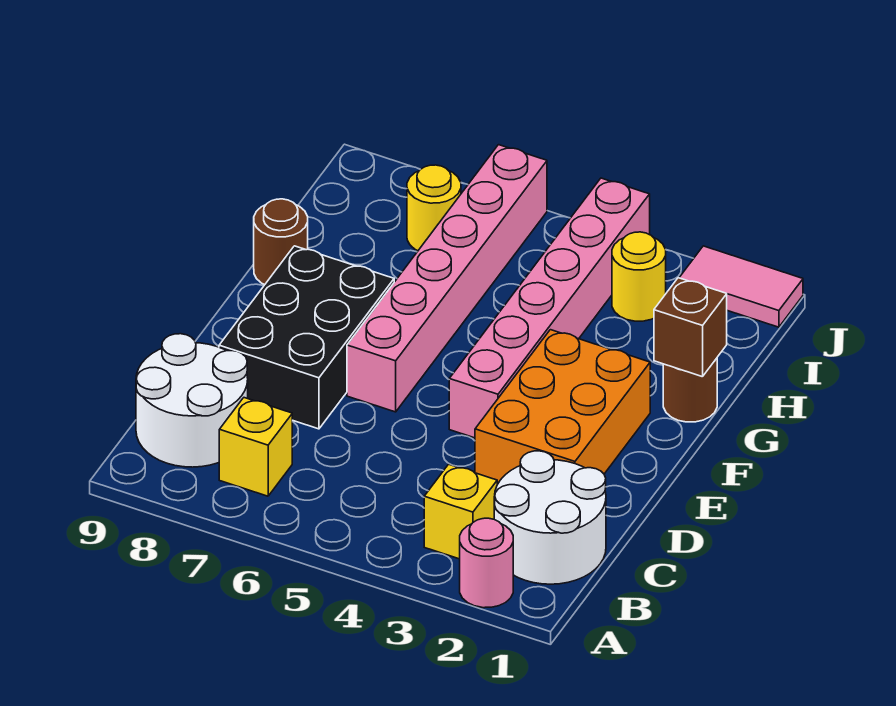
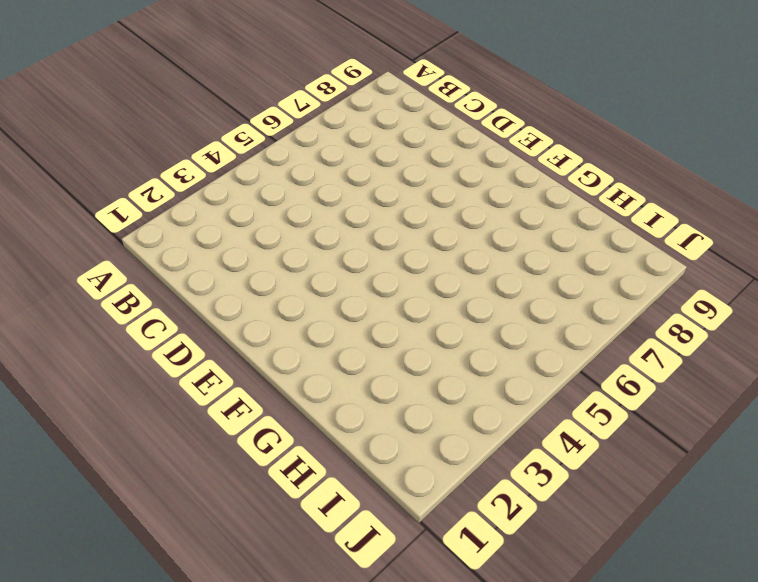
none -> pink round brick A2 level 1
none -> white round brick B1:C2 level 1
none -> yellow brick B3 level 1

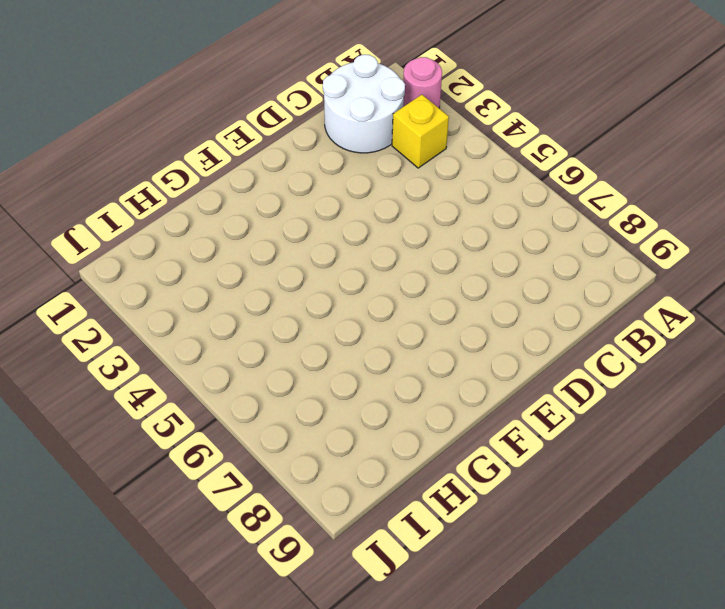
none -> yellow brick B7 level 1
none -> white round brick B8:C9 level 1
none -> orange brick D2:F3 level 1

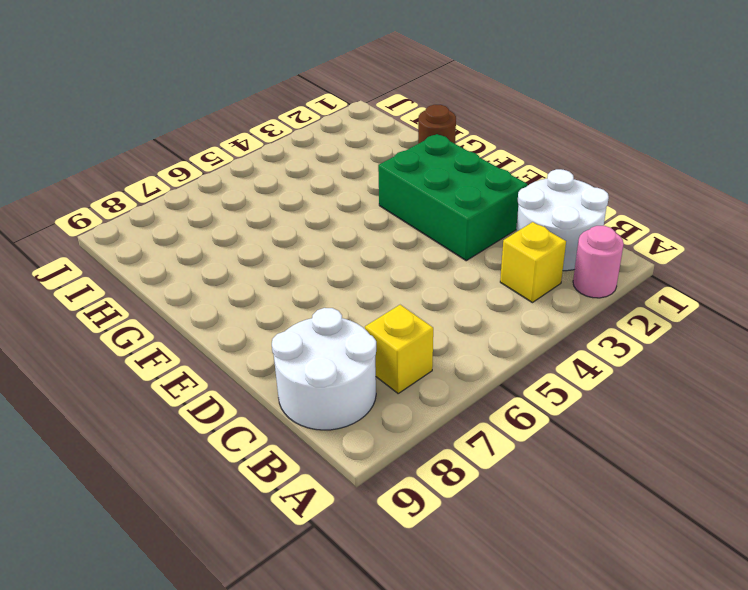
green brick D2:F3 level 1 -> orange brick D2:F3 level 1
none -> black brick D7:F8 level 1
none -> pink brick E4:J4 level 1
none -> pink brick E6:J6 level 1

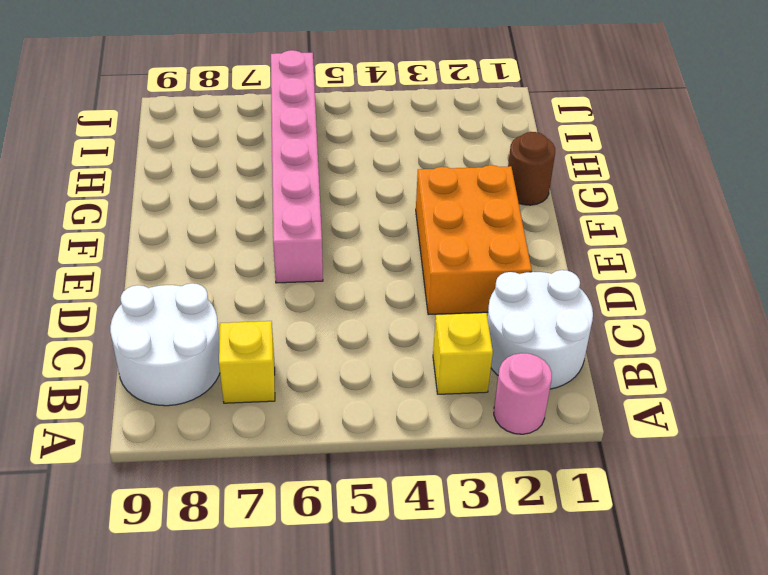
none -> black brick D7:F8 level 1
none -> pink brick E4:J4 level 1
none -> brown round brick G9 level 1

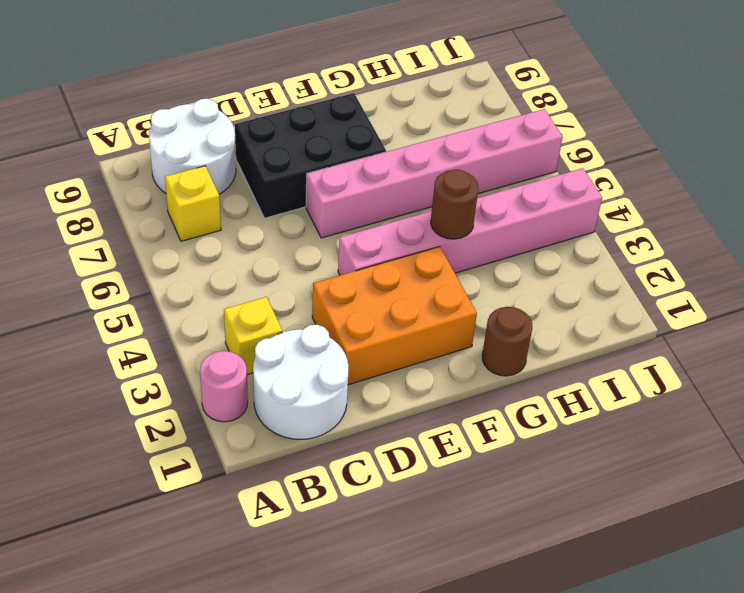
brown round brick G4 level 2 -> brown round brick G9 level 1
none -> yellow round brick I3 level 1
none -> yellow round brick I7 level 1
none -> pink tile J1:J2 level 1

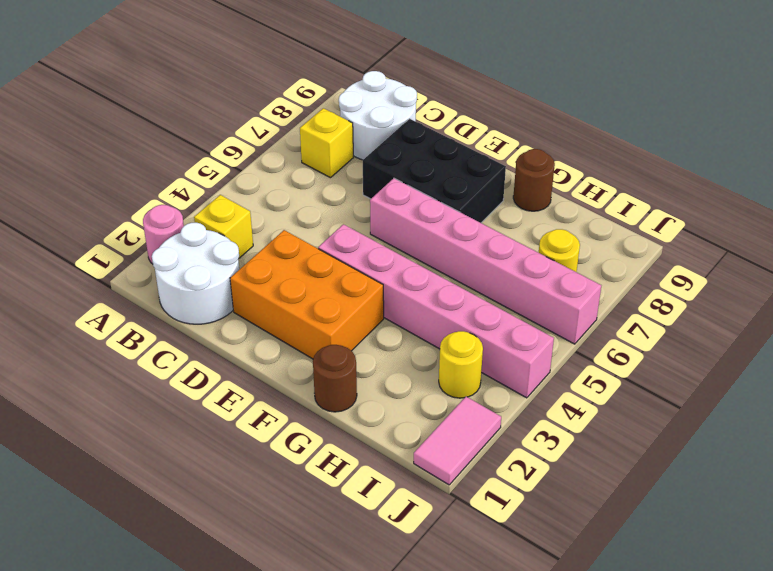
none -> brown brick G1 level 2

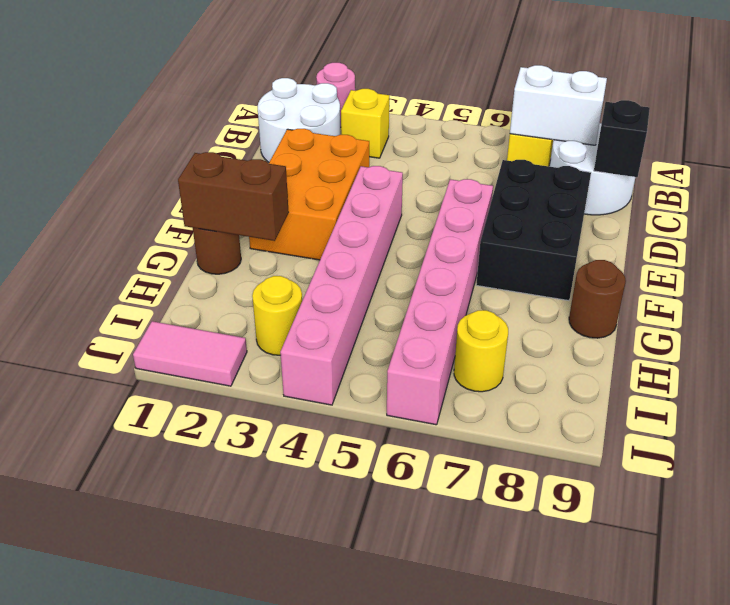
white brick B7:B8 level 2 -> none
black brick C9 level 2 -> none
brown brick G1:G2 level 2 -> brown brick G1 level 2

